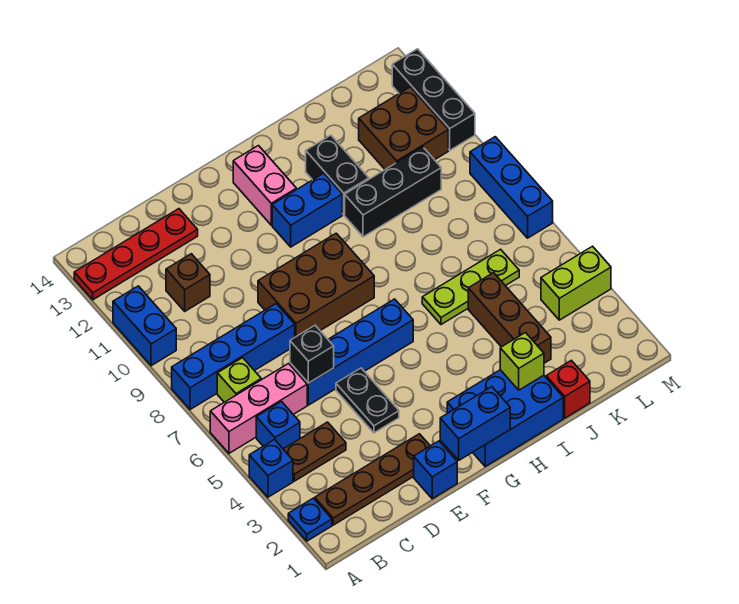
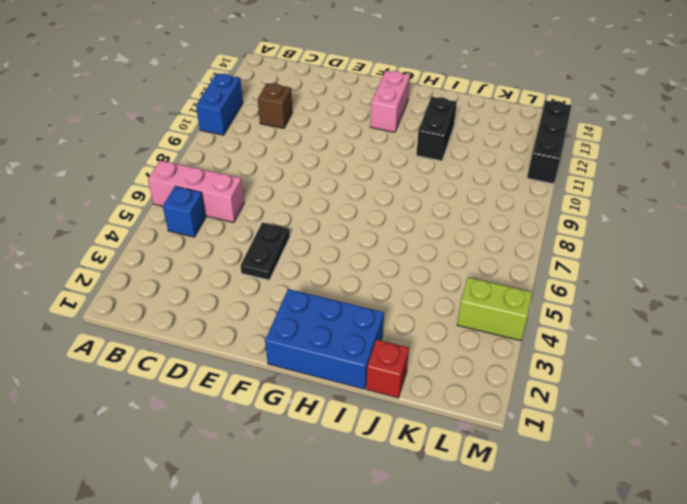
none -> blue plate A2 level 1
none -> blue brick A4 level 1
none -> blue brick A8:D8 level 1
none -> red plate A13:D13 level 1

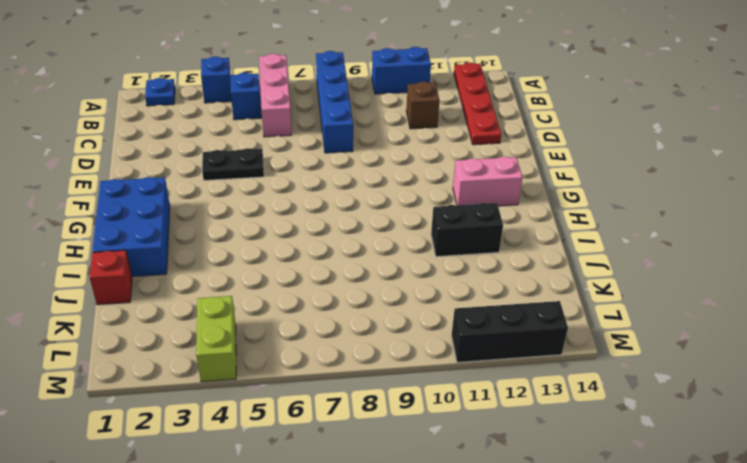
none -> brown plate B2:E2 level 1
none -> brown plate B4:C4 level 1
none -> lime brick B7 level 1
none -> blue brick D6:G6 level 1

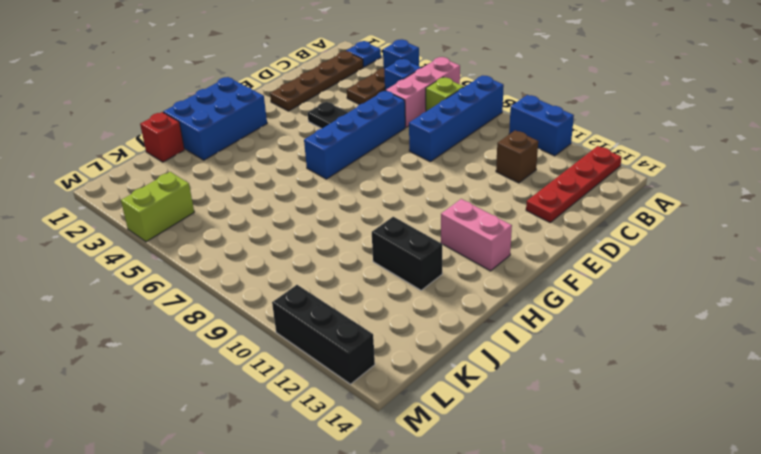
none -> blue brick E1 level 1
none -> brown brick E8:G9 level 1
none -> blue brick G11:H11 level 1
none -> lime plate I6:K6 level 1

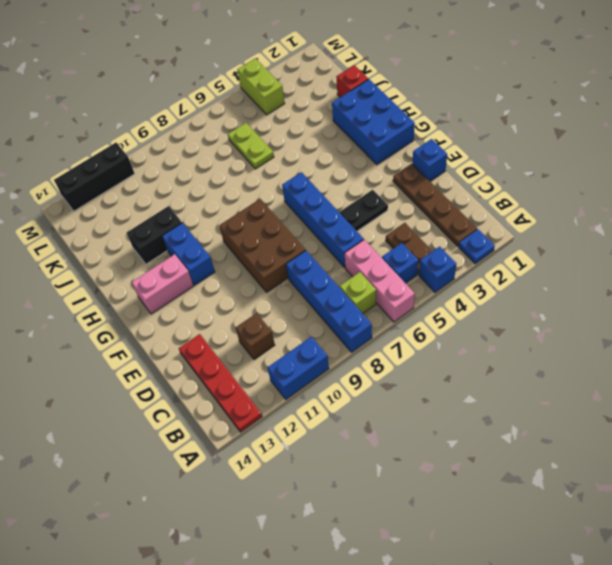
lime plate J6:K6 level 1 -> lime plate I6:K6 level 1
none -> black brick I10:K10 level 1
none -> brown brick J3:J5 level 1
none -> brown brick K11:L12 level 1
none -> blue brick M7:M9 level 1

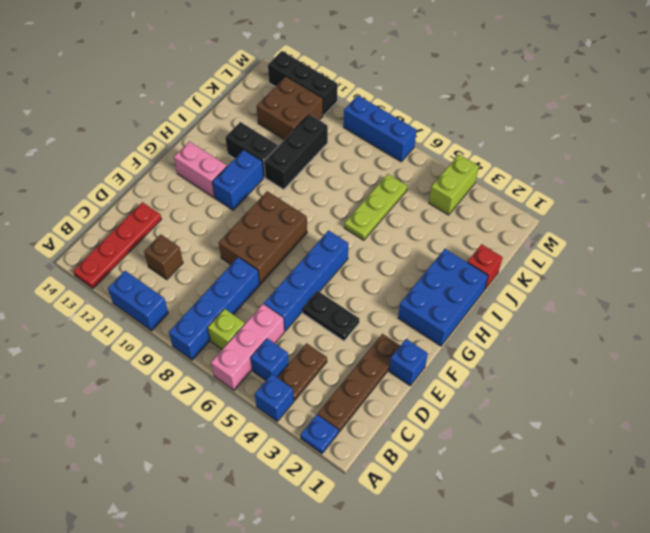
none -> brown brick J3:J5 level 1
none -> black brick D6 level 2
none -> blue brick F1:G1 level 2
none -> lime brick I2 level 2

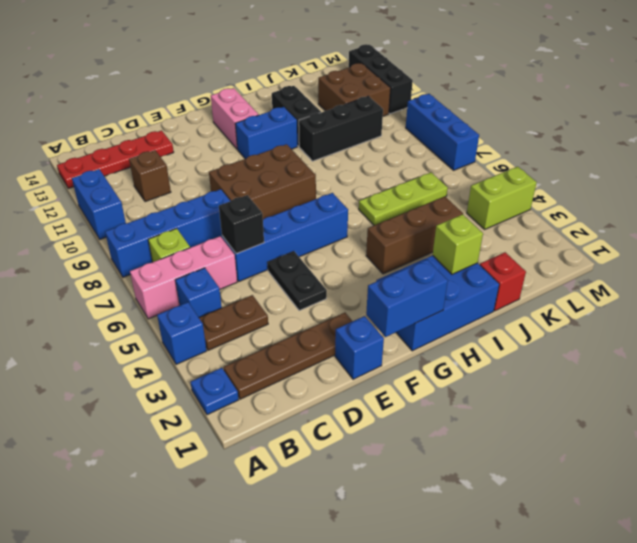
brown brick H4:J4 level 1 -> brown brick J3:J5 level 1

